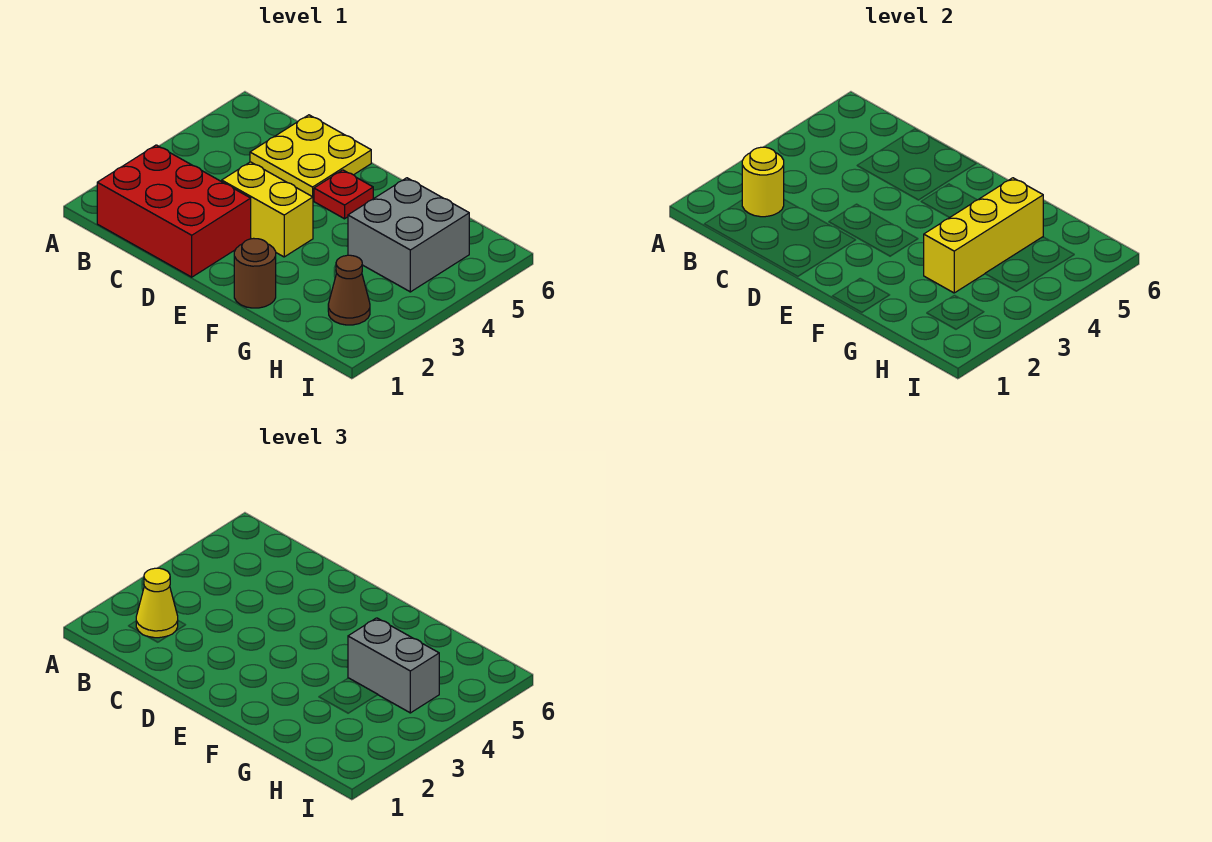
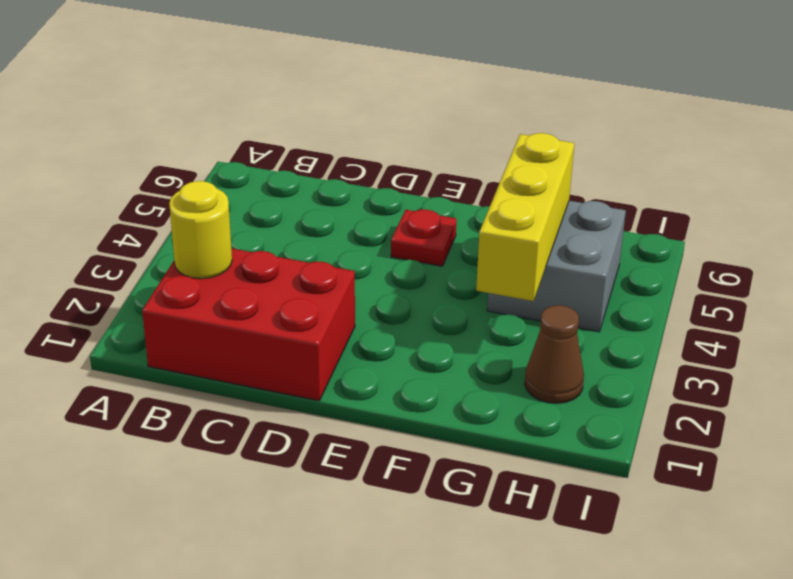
none -> yellow plate C5:D6 level 1
none -> yellow brick D3:E3 level 1

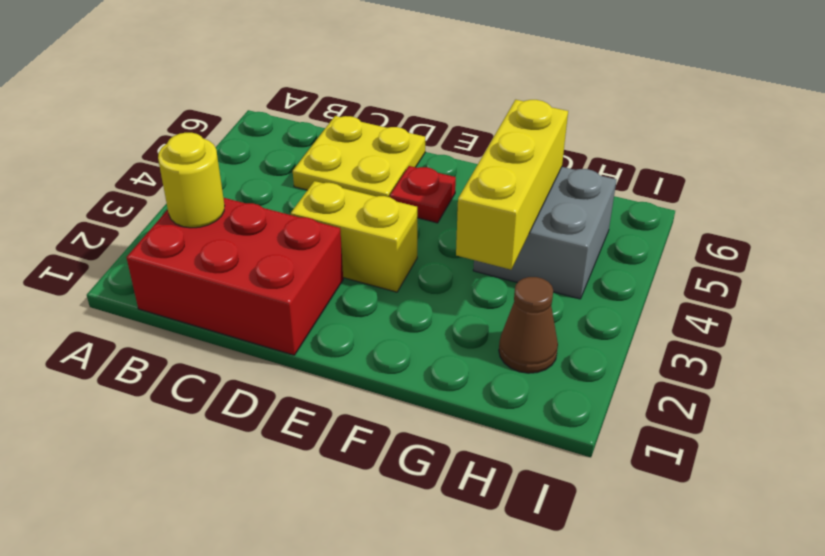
none -> brown round brick F1 level 1
none -> yellow cone B2 level 3

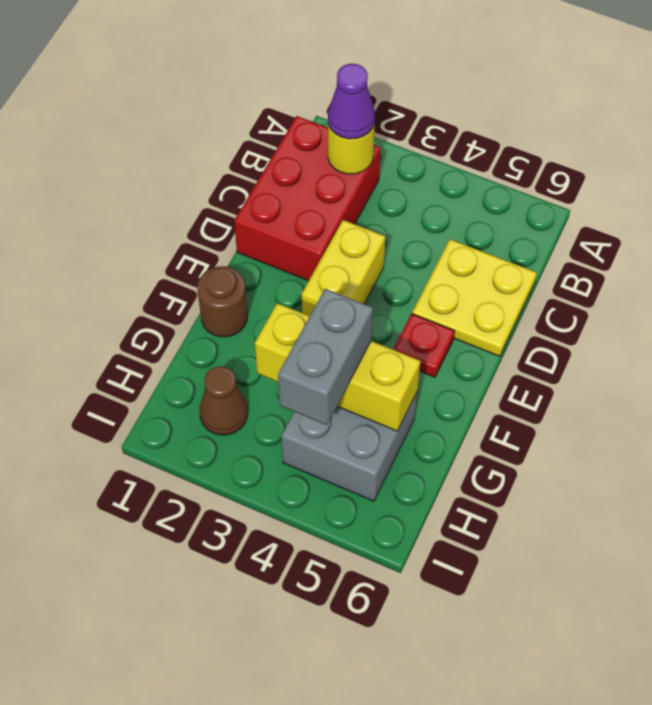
purple cone B2 level 3 -> yellow cone B2 level 3

